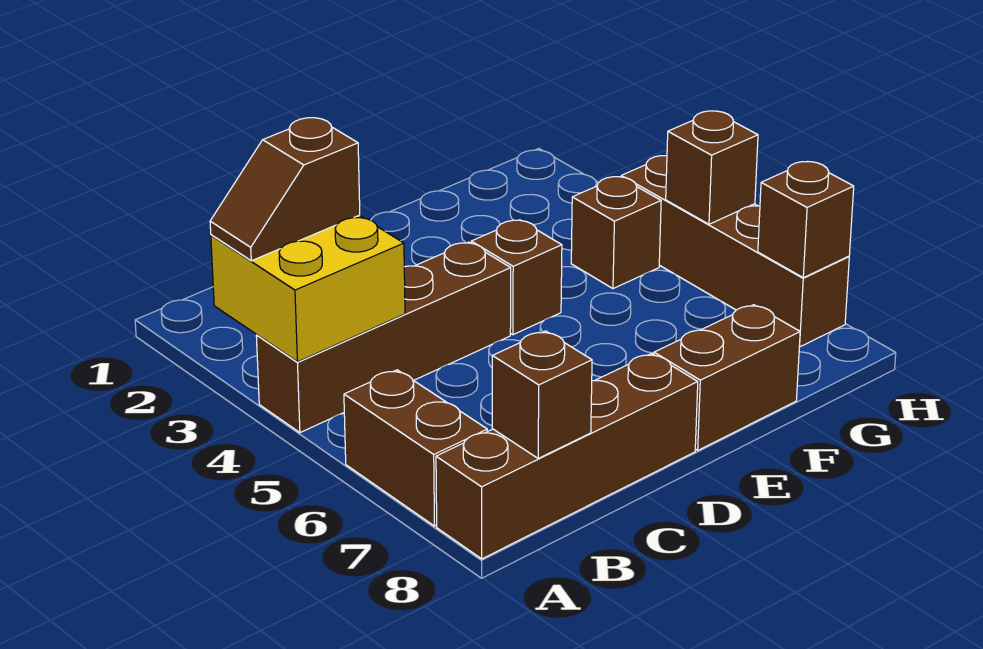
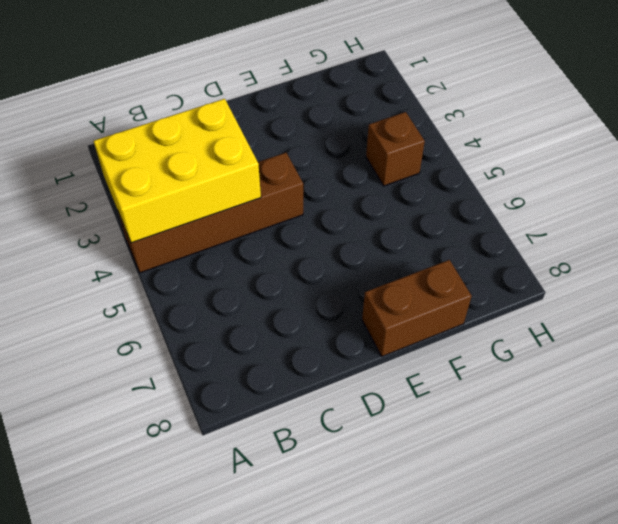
yellow brick A3:C4 level 2 -> yellow brick A3:B4 level 2
none -> brown brick A6:A7 level 1
none -> brown brick A8:D8 level 1
none -> brown brick E4 level 1

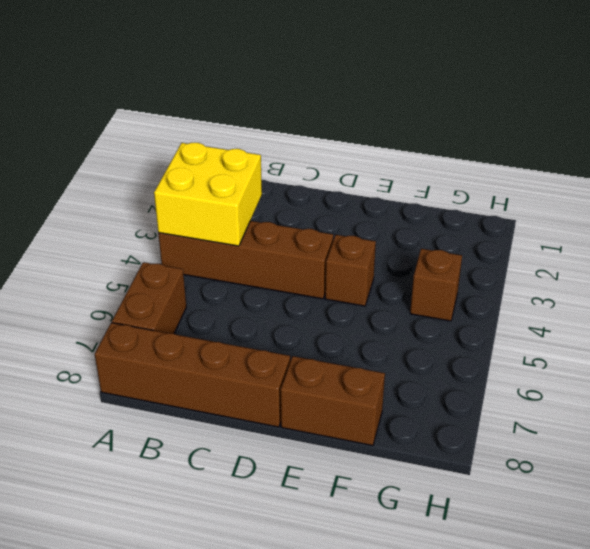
none -> brown brick H4:H7 level 1
none -> brown brick B8 level 2
none -> brown brick H5 level 2

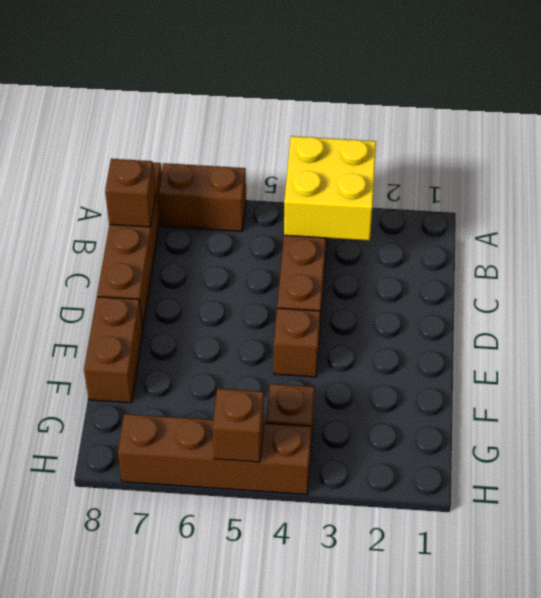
none -> brown brick H7 level 2
none -> brown slope A3:B3 level 3 top B

